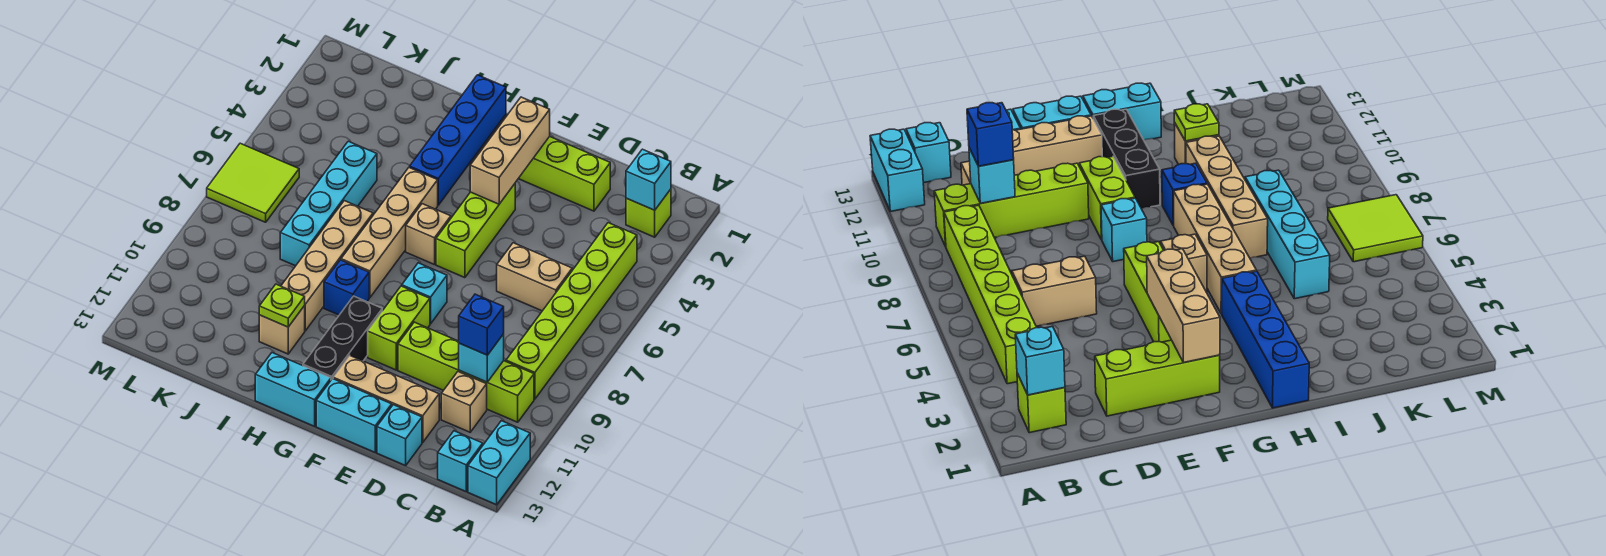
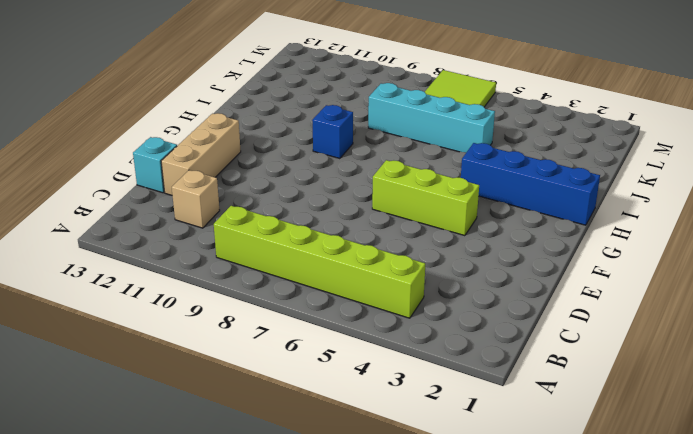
none -> cyan brick A12:A13 level 1
none -> lime brick B2 level 1
none -> lime brick B10:E10 level 1

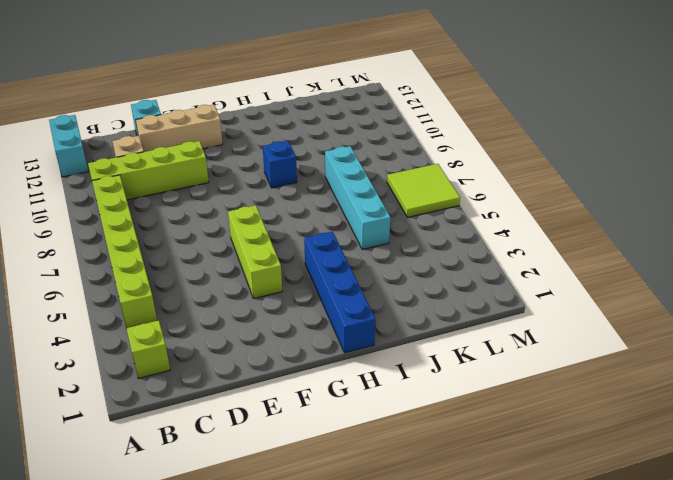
none -> cyan brick B13 level 1
none -> tan brick C6:D6 level 1
none -> lime brick D2:F2 level 1

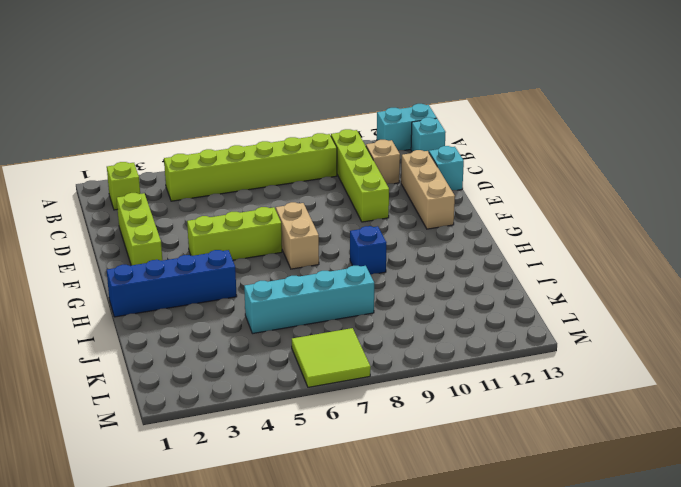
tan brick F7:G7 level 1 -> tan brick C6:D6 level 1
none -> cyan brick E13:F13 level 1
none -> cyan brick F8 level 1
none -> lime brick F9:F10 level 1

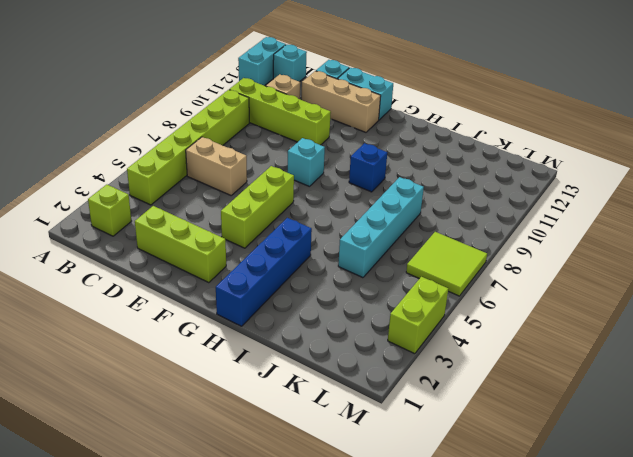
lime brick M3:M4 level 1 -> lime brick F9:F10 level 1
none -> tan brick G6 level 1
none -> black brick G10:G12 level 1
none -> cyan brick G13:H13 level 1

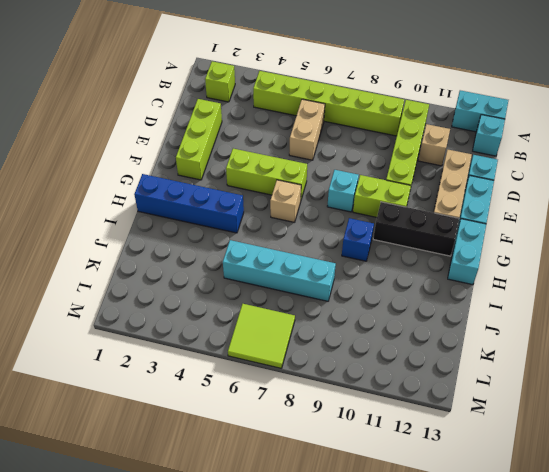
none -> tan brick H5:H8 level 1
none -> tan brick I7:I10 level 1
none -> tan brick I11 level 1

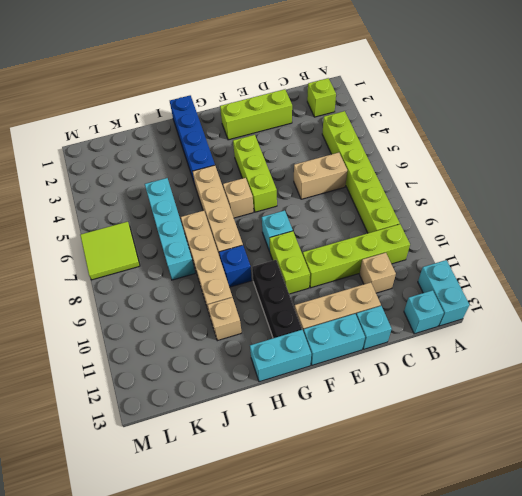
none -> cyan brick B2 level 2
none -> cyan brick C10 level 2
none -> tan brick F2:F4 level 2

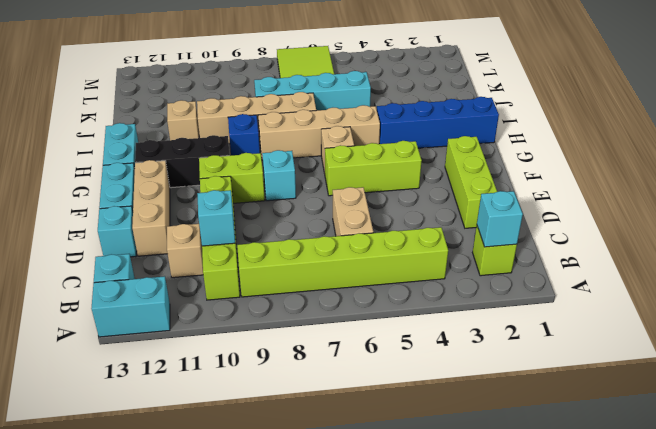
none -> tan brick F2:F4 level 2
none -> lime plate I11 level 2
none -> blue brick C10 level 3

